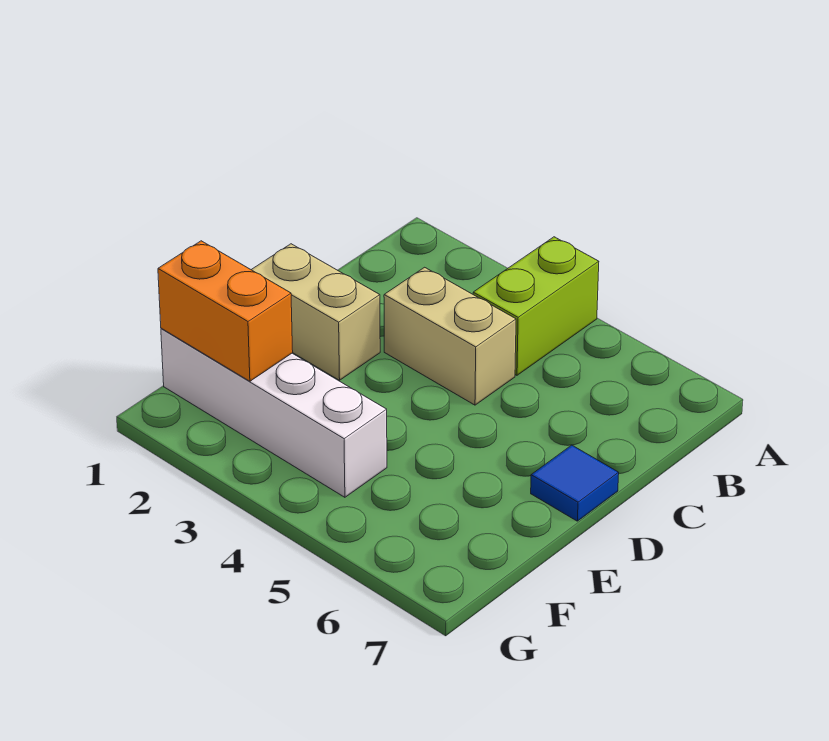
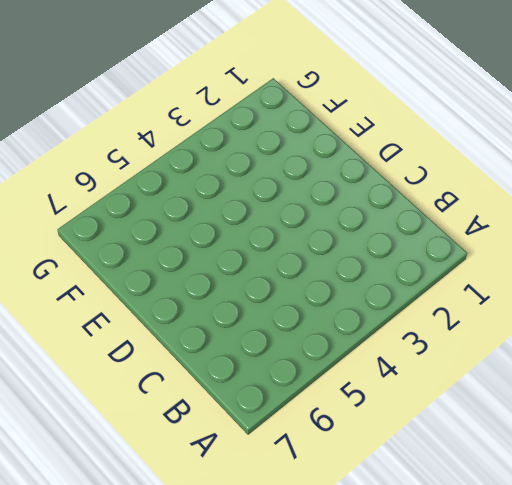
none -> lime brick A4:B4 level 1
none -> tan brick C3:C4 level 1

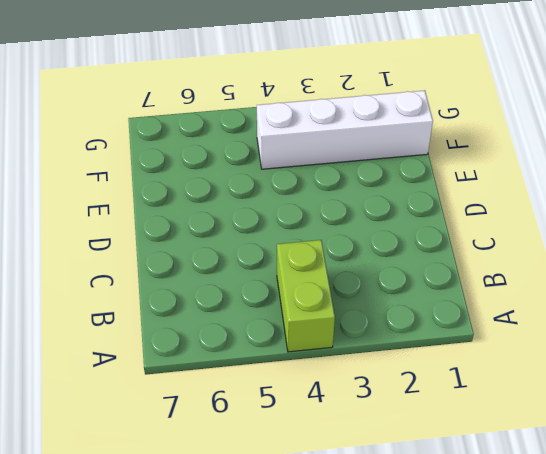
none -> tan brick C3:C4 level 1
none -> tan brick D1:D2 level 1

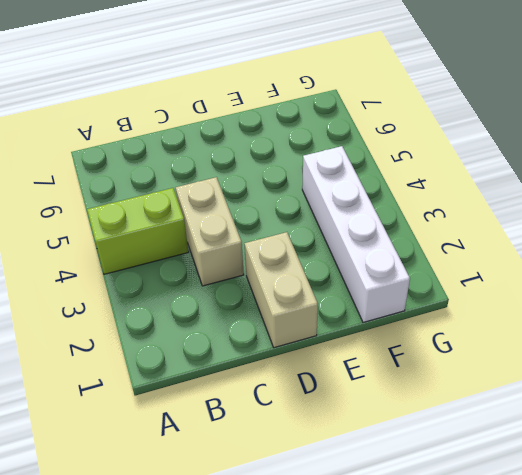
none -> blue tile D7 level 1
none -> orange brick F1:F2 level 2

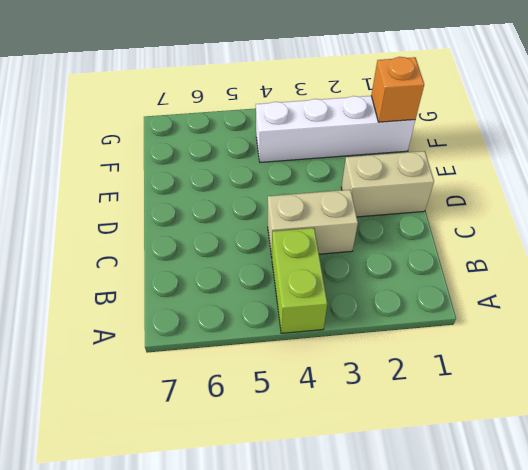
orange brick F1 level 2 -> orange brick F1:F2 level 2
none -> blue tile D7 level 1

